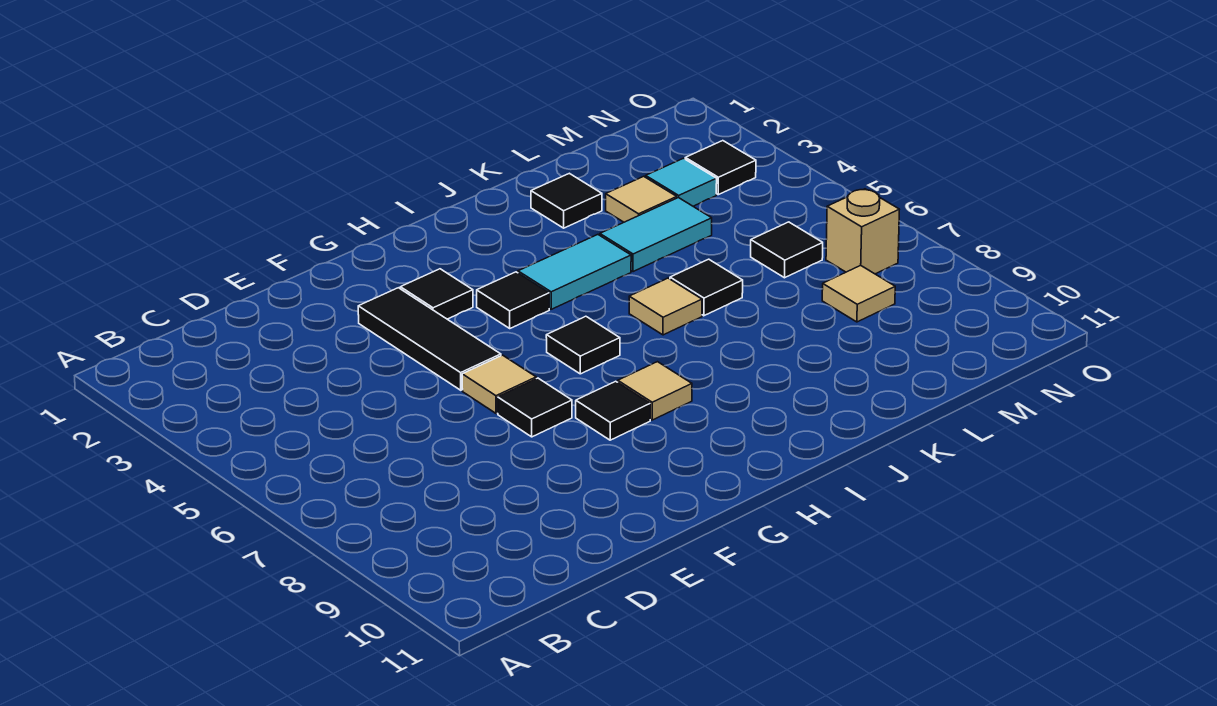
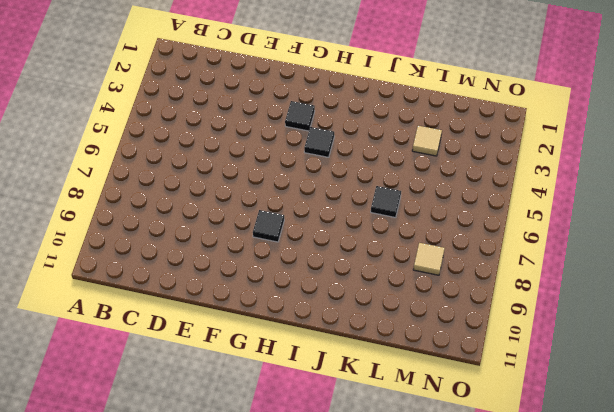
none -> black tile F3:F5 level 1
none -> tan tile F6 level 1
none -> black tile F7 level 1

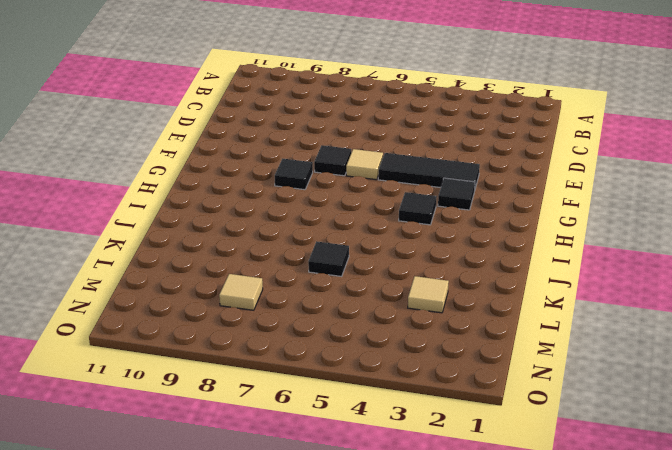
none -> black tile H6 level 1
none -> tan tile H8 level 1
none -> cyan tile I4:J4 level 1

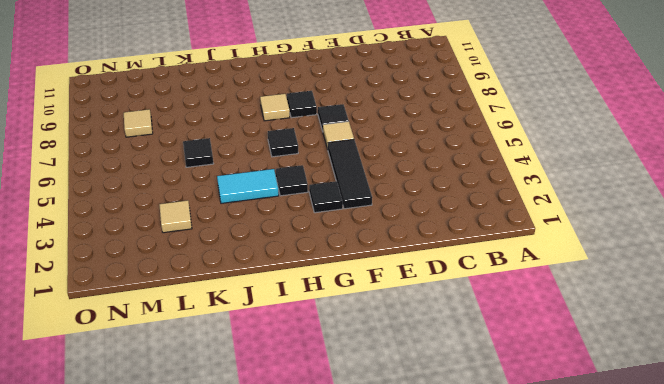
none -> tan tile J6 level 1
none -> black tile K2 level 1
none -> cyan tile K4:L4 level 1

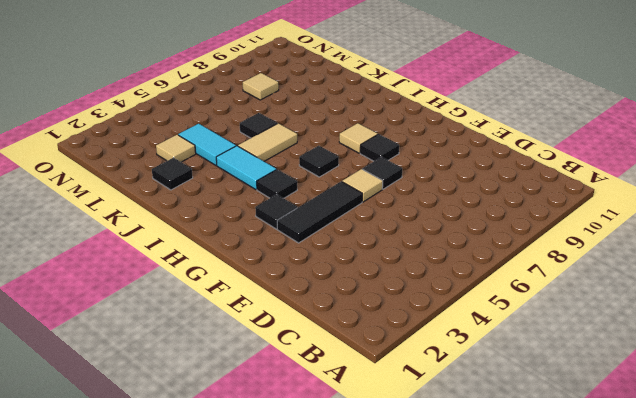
tan tile J5:J6 level 1 -> tan tile J6 level 1
none -> cyan tile M3 level 1
none -> black tile M6 level 1
none -> black tile N3 level 1

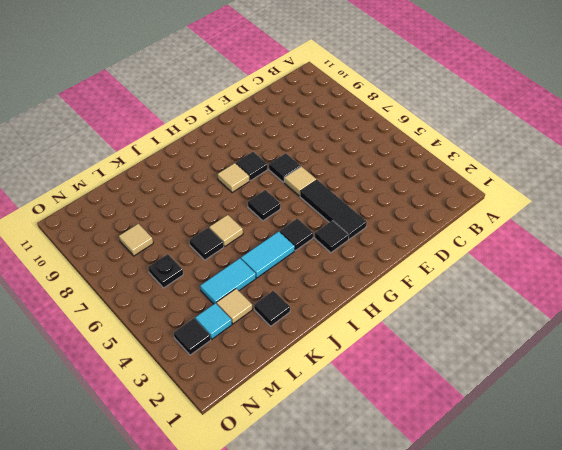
black plate M6 level 1 -> black tile M6 level 1
none -> tan brick N7 level 1

